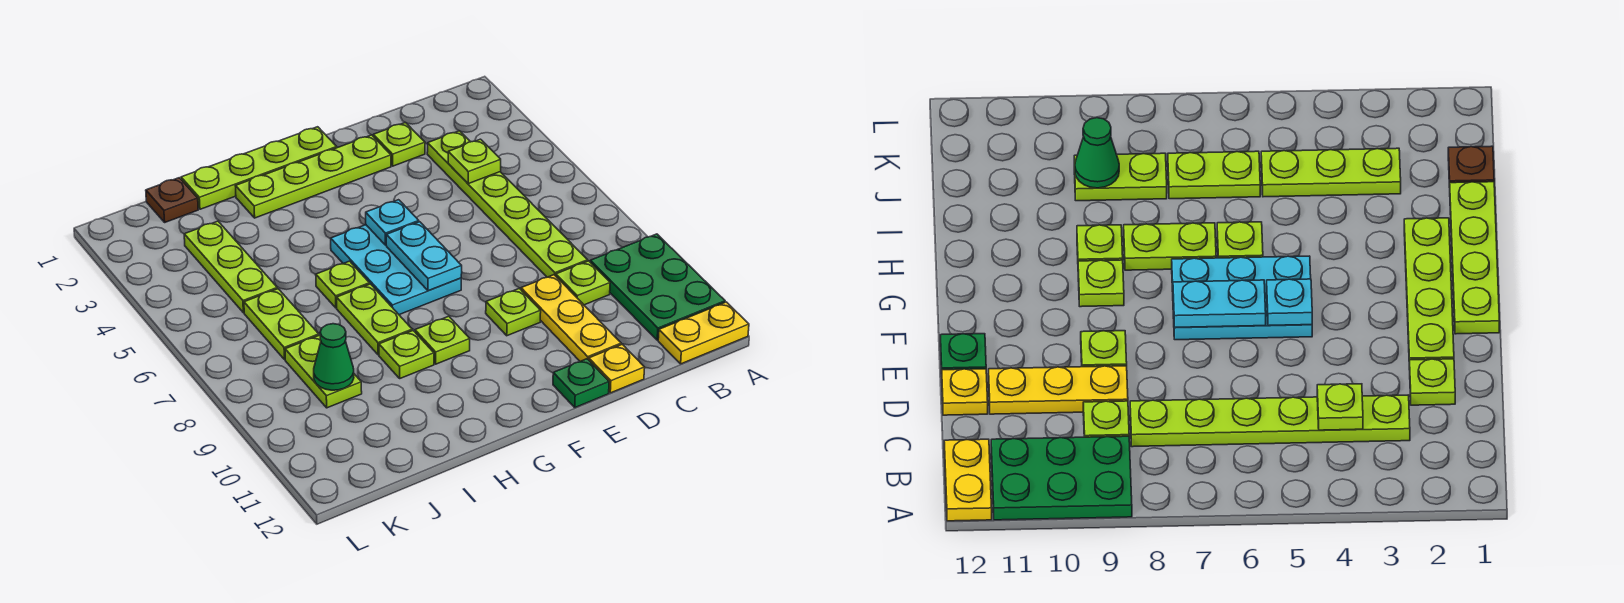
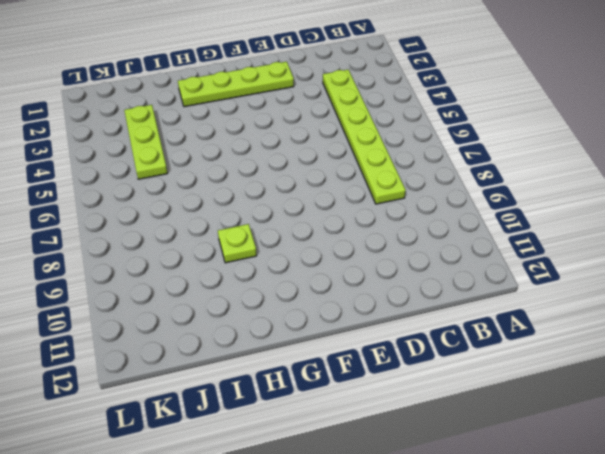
none -> green plate A9:B11 level 1
none -> yellow plate A12:B12 level 1
none -> lime plate C9 level 1

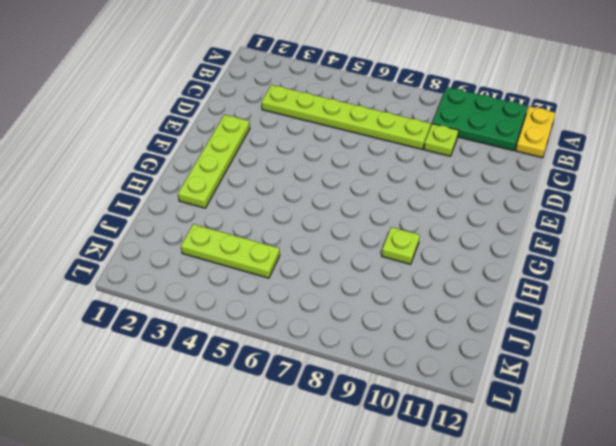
none -> lime plate D2 level 1
none -> yellow plate D9:D11 level 1
none -> yellow plate D12 level 1

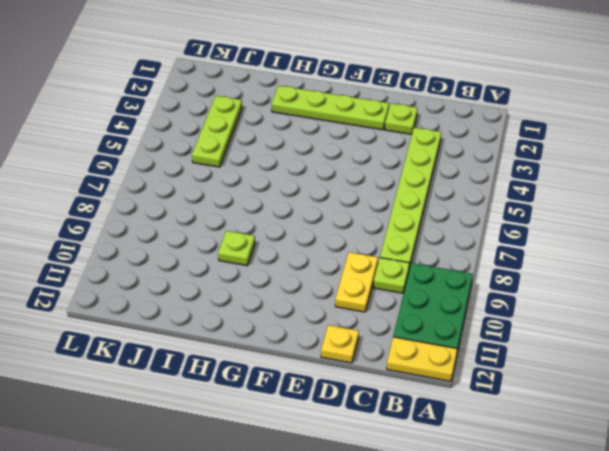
yellow plate D9:D10 level 1 -> yellow plate D9:D11 level 1
none -> lime plate E9 level 1
none -> green plate E12 level 1
none -> lime plate F1:I1 level 1

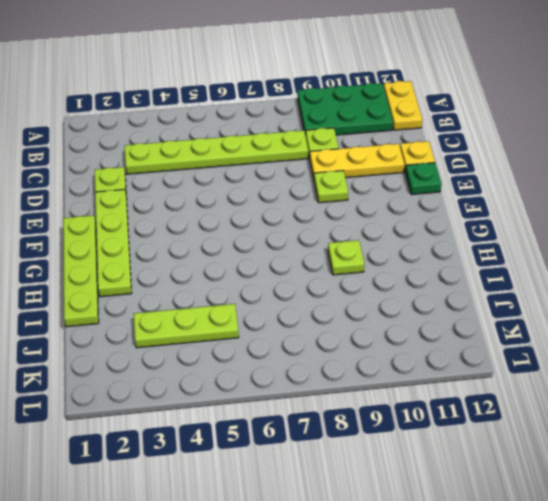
none -> cyan plate F5:G7 level 1
none -> lime plate G9 level 1
none -> lime plate H6 level 1

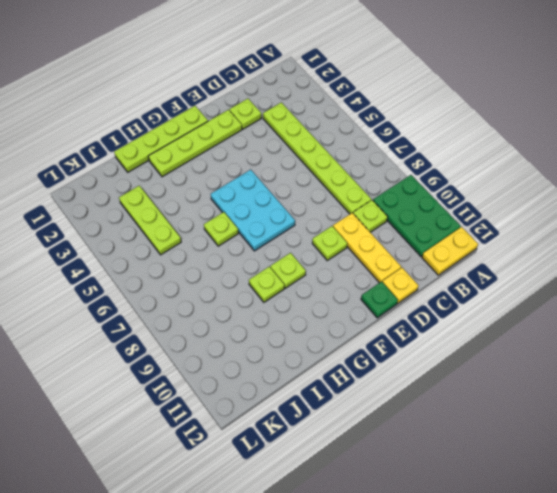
none -> lime plate H7:H8 level 1
none -> brown plate J1 level 1
none -> lime plate J6:J7 level 1

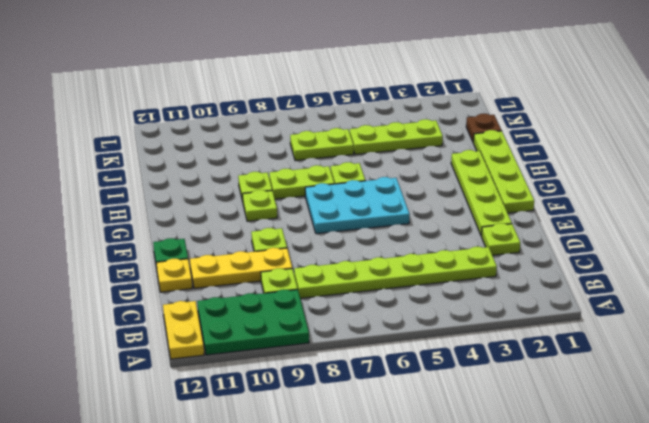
none -> lime plate J8:J9 level 1
none -> lime plate C4 level 2
none -> cyan plate F5 level 2

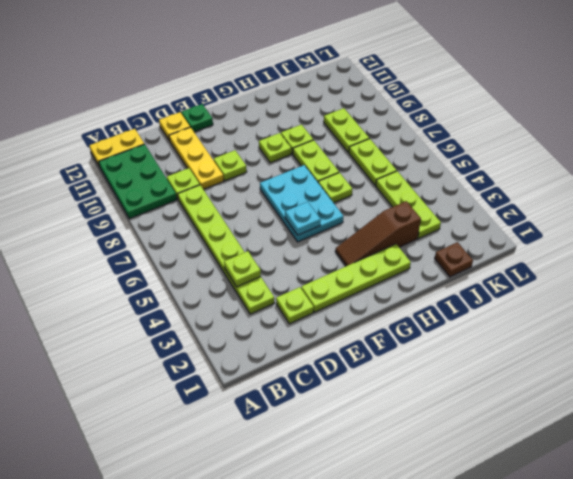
brown slope G3:I3 level 1 top I -> none
none -> lime plate F1:I1 level 1
none -> cyan plate F6:F7 level 2
none -> green cone J9 level 2

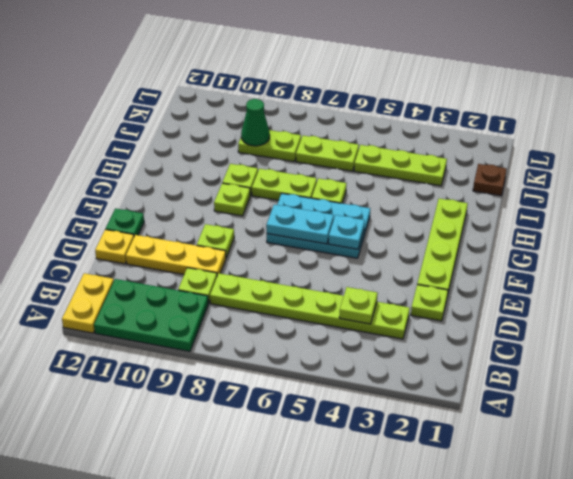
none -> lime plate F1:I1 level 1

